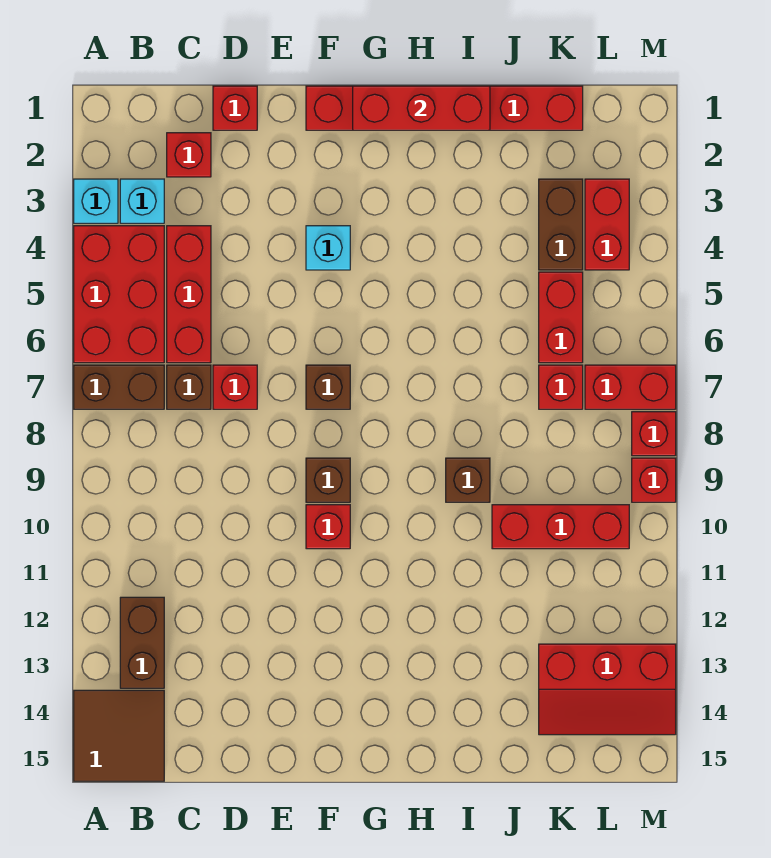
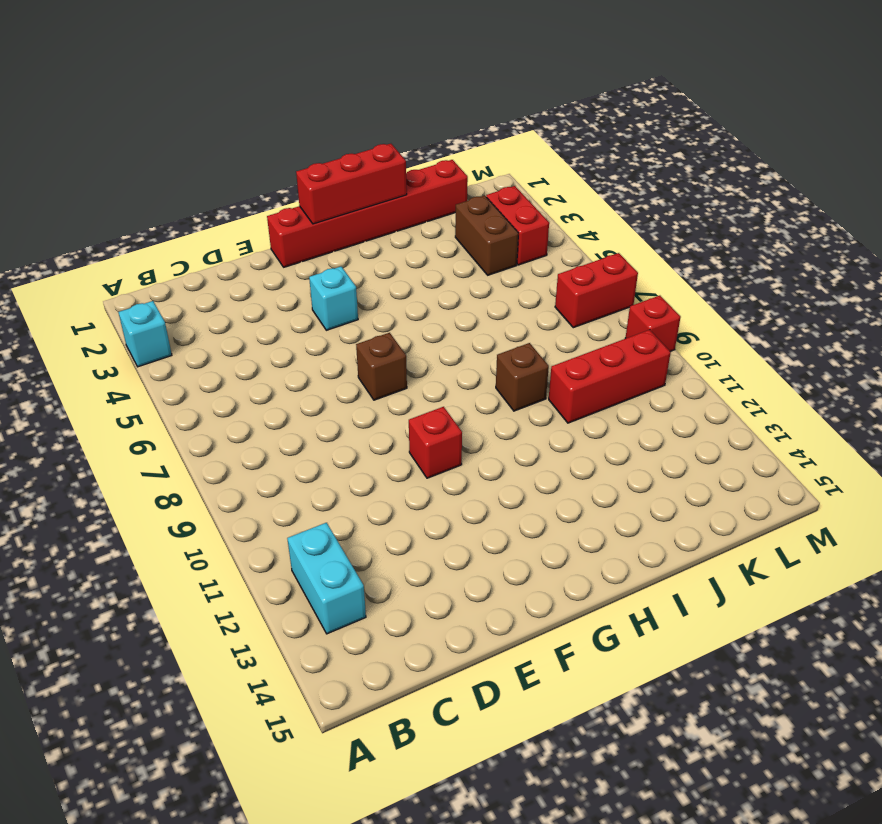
cyan brick B12:B13 level 1 -> brown brick B12:B13 level 1
none -> red brick A4:B6 level 1
none -> brown brick A7:B7 level 1
none -> brown tile A14:B15 level 1

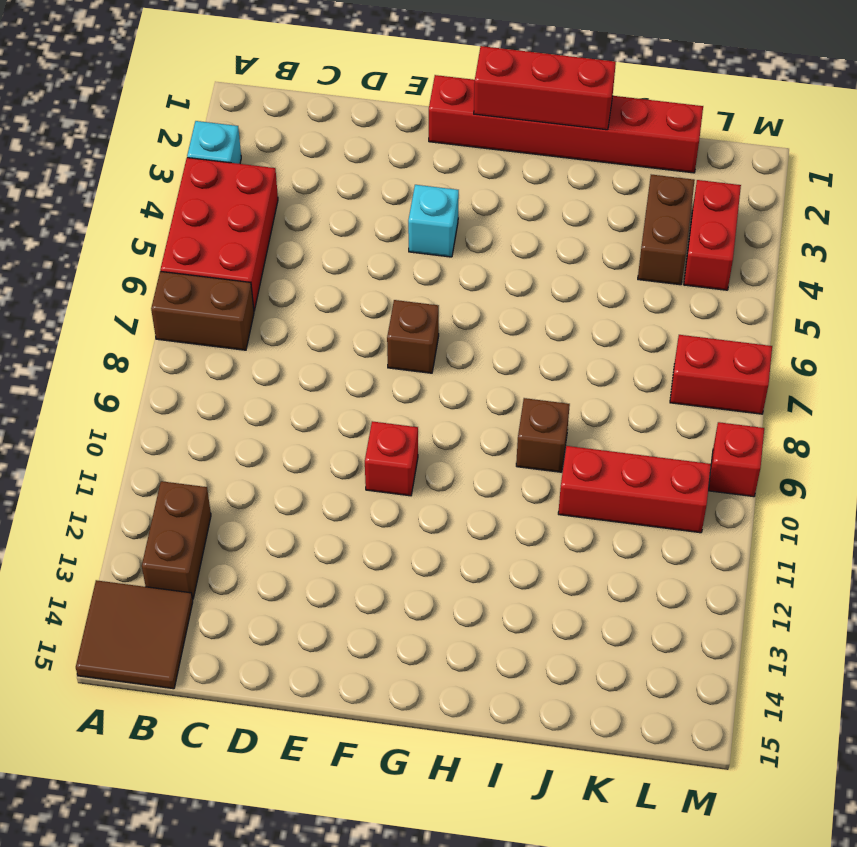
none -> cyan brick B3 level 1
none -> red brick C2 level 1
none -> red brick C4:C6 level 1

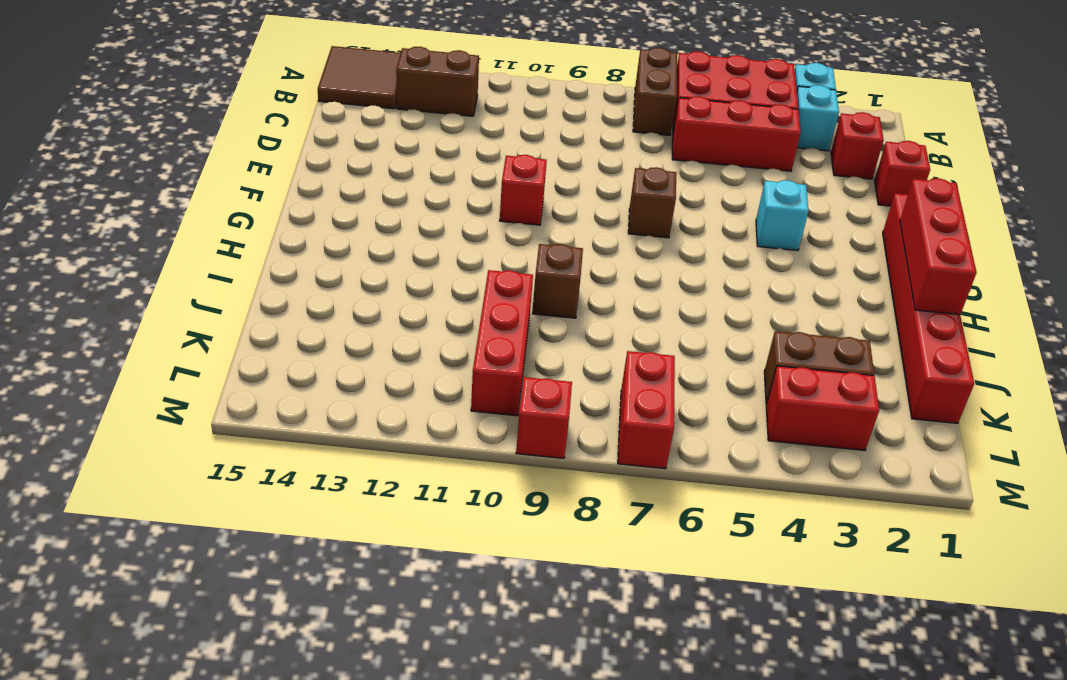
none -> brown brick C7 level 1
none -> red brick D7 level 1
none -> brown brick F9 level 1

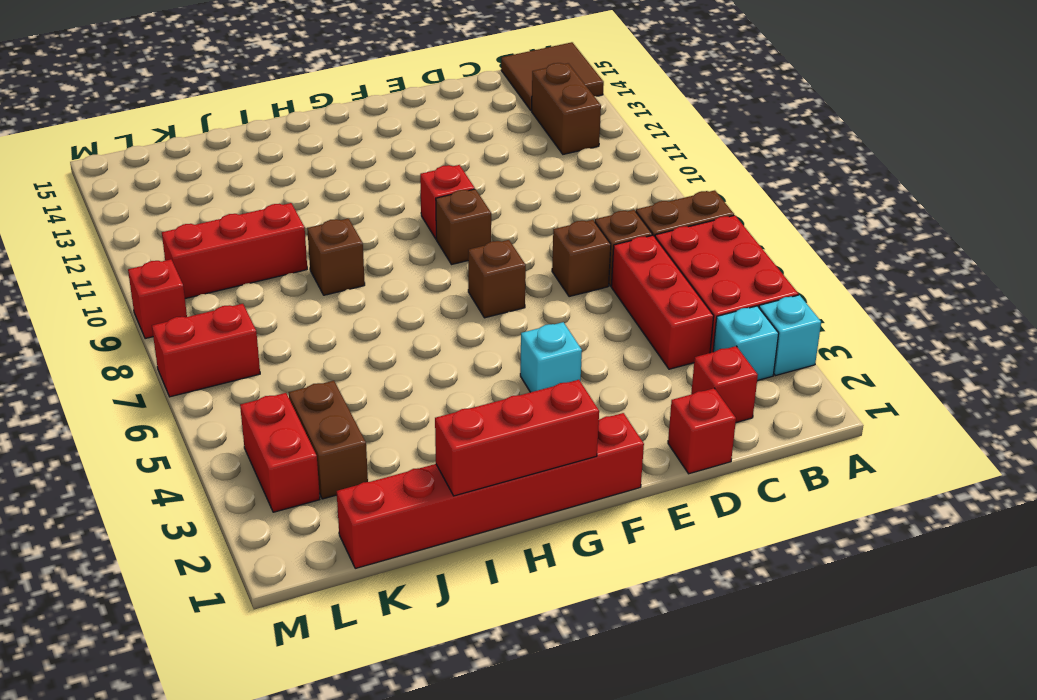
brown brick D7 level 1 -> red brick D7 level 1
none -> red brick K5:K6 level 1
none -> red brick K7 level 1
none -> red slope K13:M14 level 1 top 13

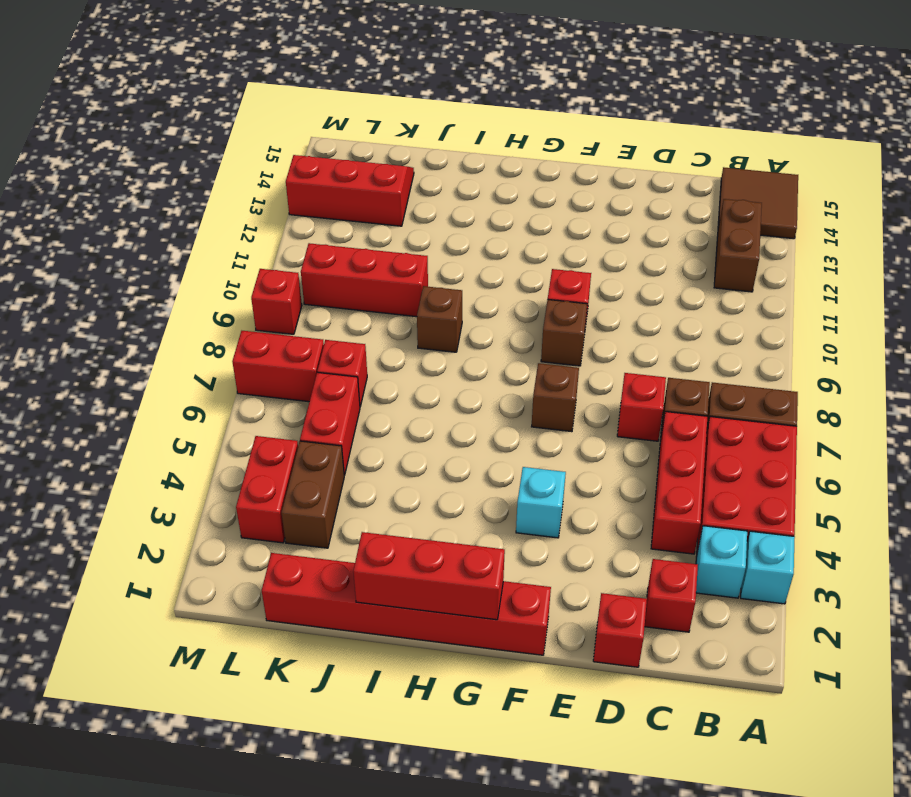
none -> red brick M8 level 1

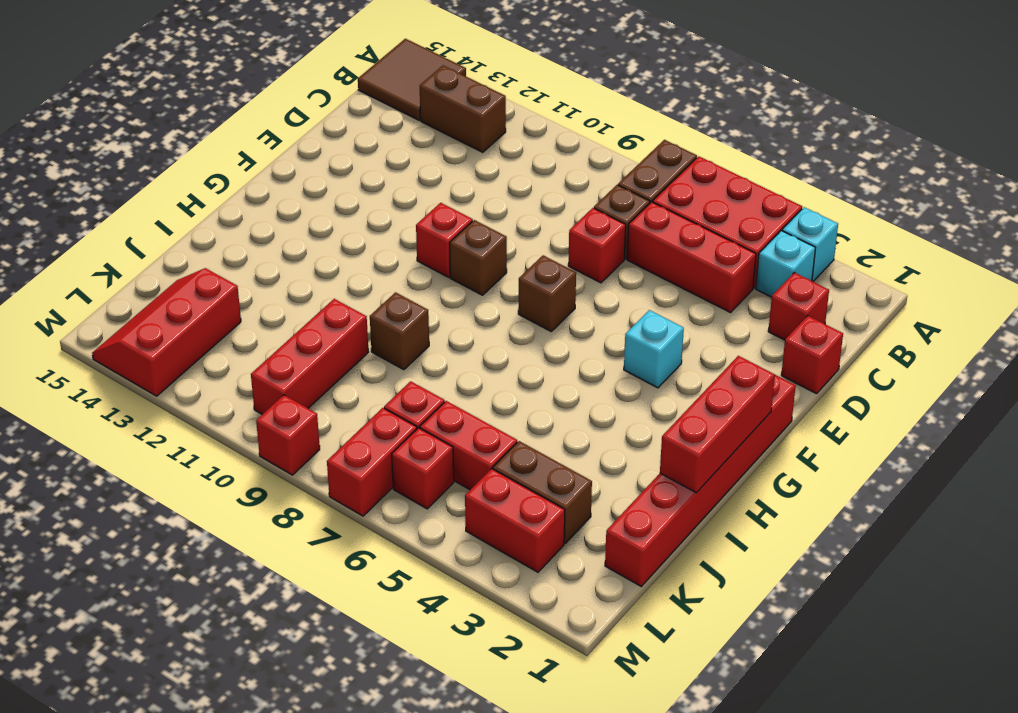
red brick L6 level 1 -> red brick M8 level 1

